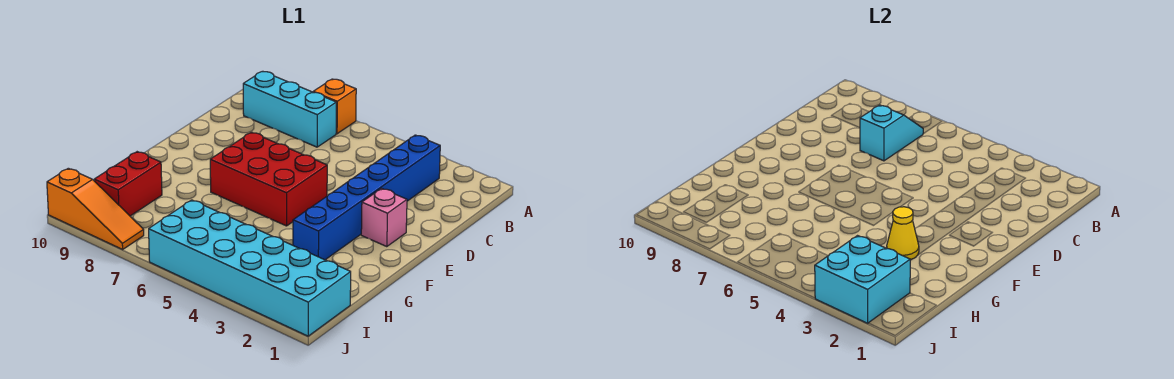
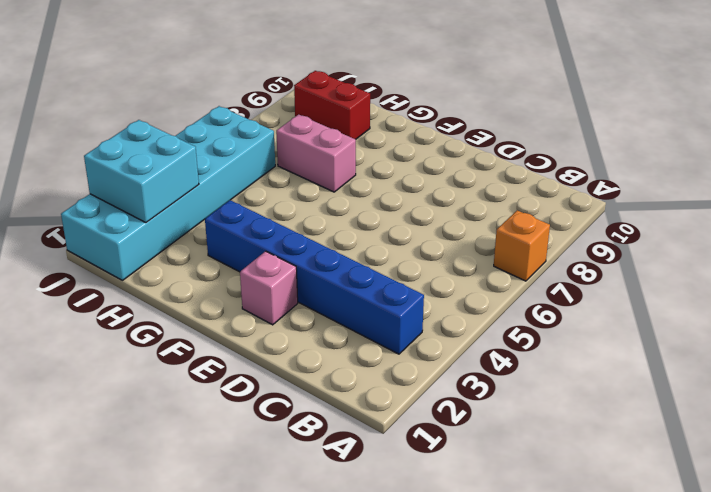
pink brick G7:H7 level 1 -> none
none -> cyan brick B7:B9 level 1
none -> red brick E5:F7 level 1

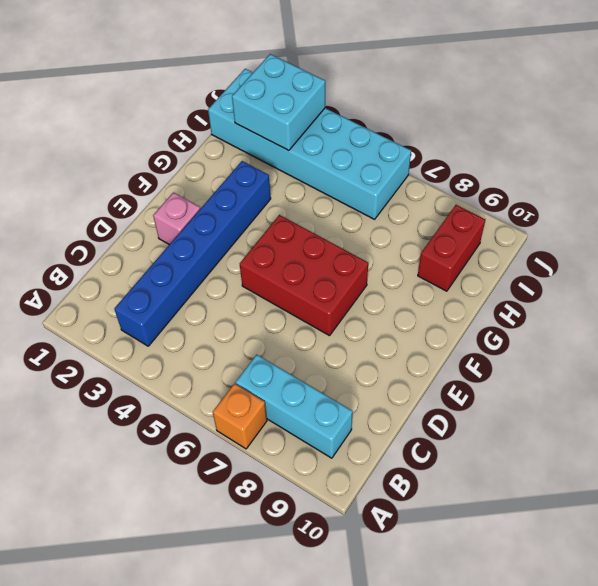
none -> orange slope J8:J10 level 1 top 10
none -> cyan slope B7:C7 level 2 top C

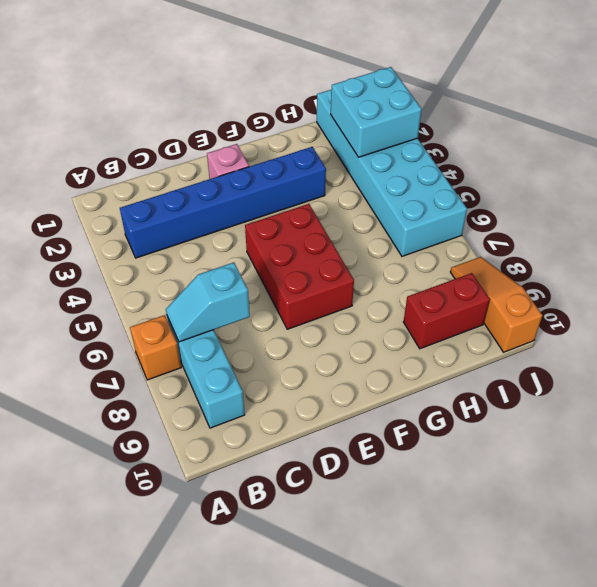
none -> yellow cone G3 level 2

